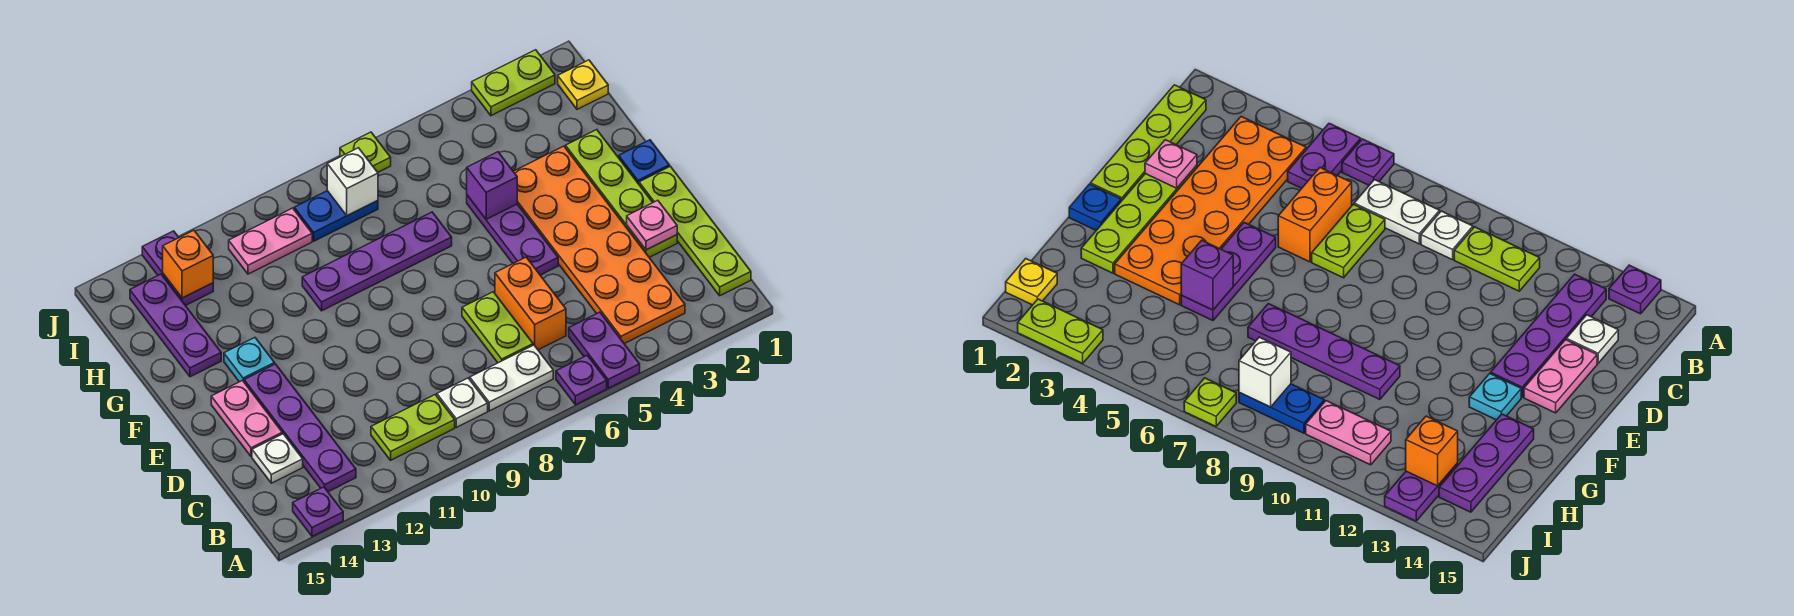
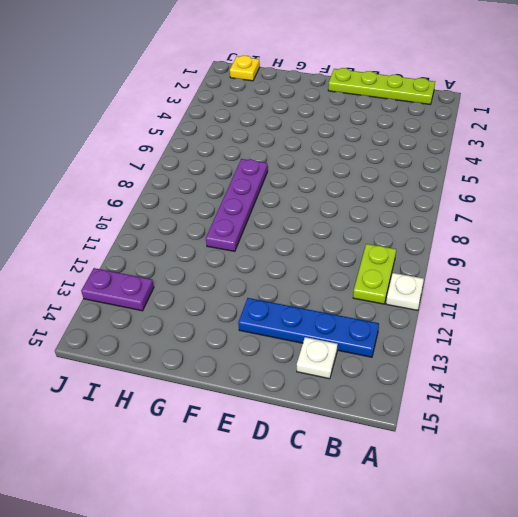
white plate A11 level 1 -> white plate B9 level 1
blue plate B13:E13 level 1 -> purple plate B13:E13 level 1
none -> purple plate A5:B5 level 1
none -> purple plate A6 level 1
none -> purple plate A14 level 1

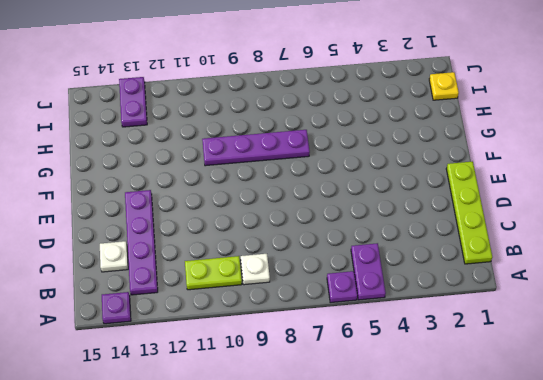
none -> orange plate B3:G4 level 1
none -> white plate B7:B8 level 1
none -> orange brick C6:D6 level 1

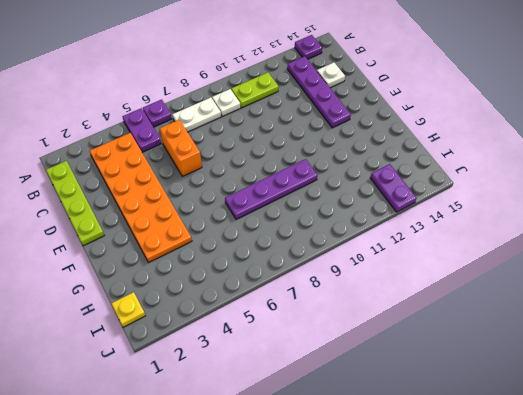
none -> lime plate C7:D7 level 1
none -> lime plate D2:G2 level 1
none -> pink plate D14:E14 level 1

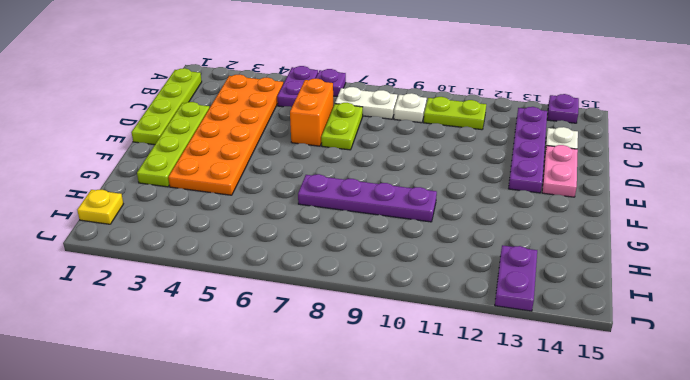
none -> purple plate E5:G5 level 1
none -> blue plate F1 level 1
none -> cyan plate F13 level 1

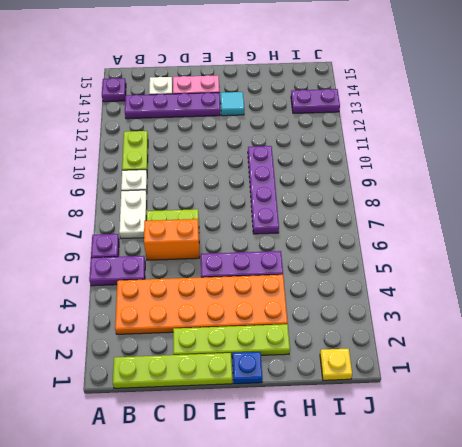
cyan tile F13 level 1 -> cyan plate F13 level 1
none -> purple plate G14:I14 level 1
none -> blue plate I8:I9 level 1
none -> pink plate I10:I11 level 1

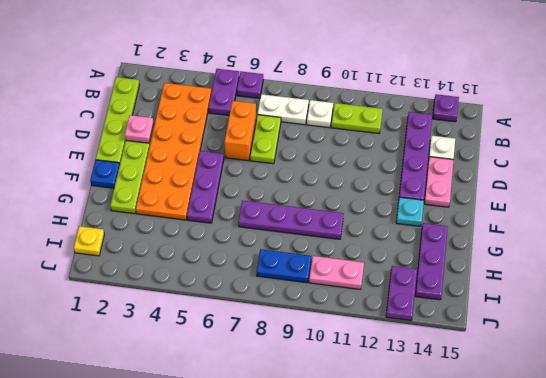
none -> lime plate J2:J3 level 1
none -> lime plate J7 level 1
none -> purple brick G5 level 2

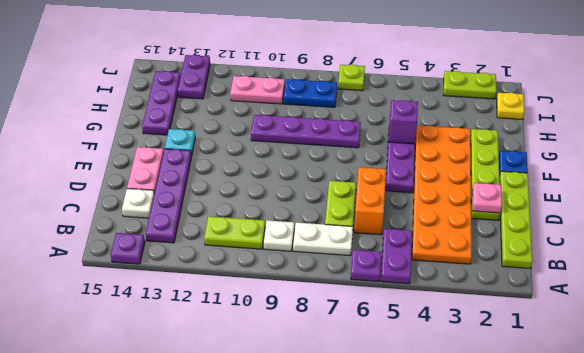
none -> white brick I8 level 2
none -> orange brick I13 level 2

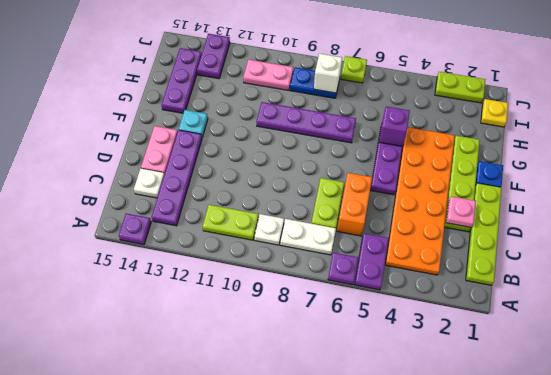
none -> orange brick I13 level 2

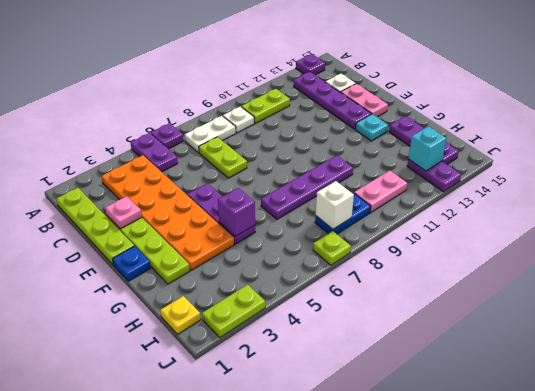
cyan brick I13 level 2 -> orange brick I13 level 2
none -> orange brick C6:D6 level 1

